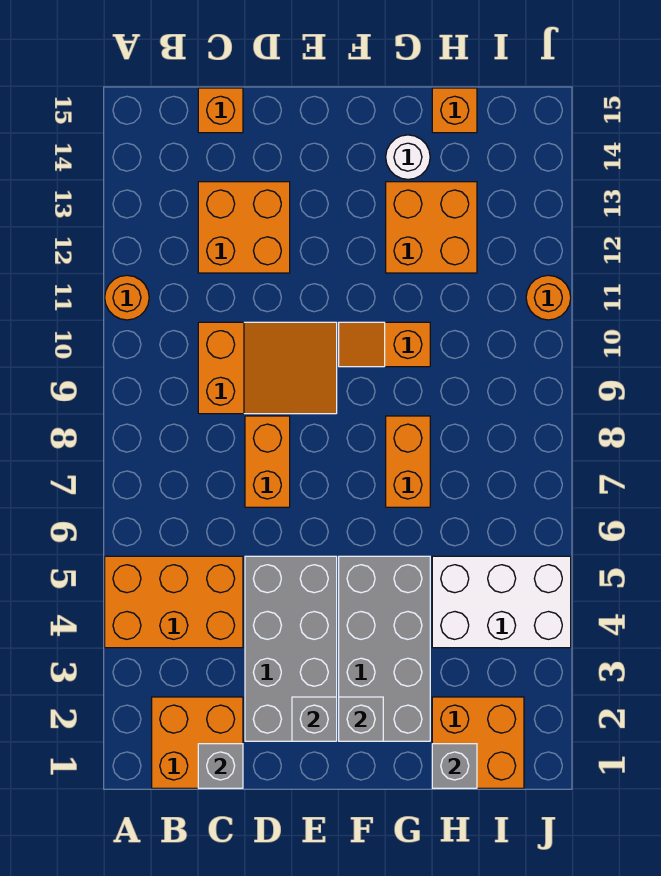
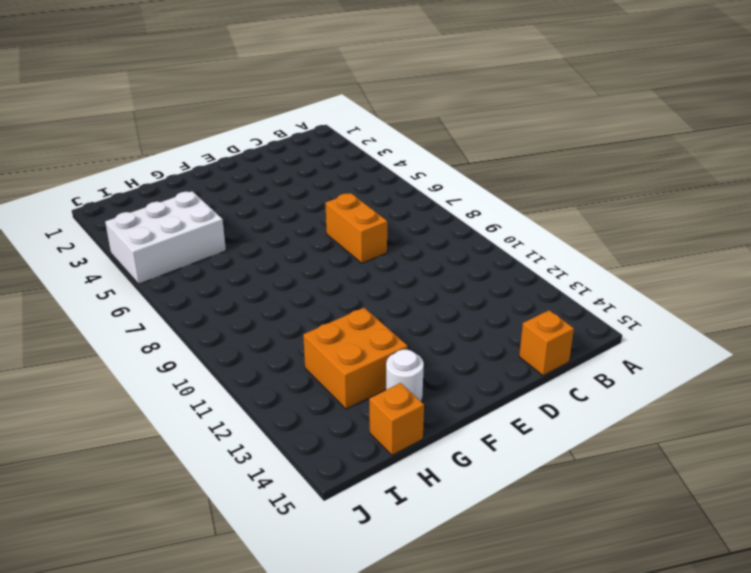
none -> orange brick A4:C5 level 1
none -> orange round brick A11 level 1
none -> orange brick B1:C2 level 1

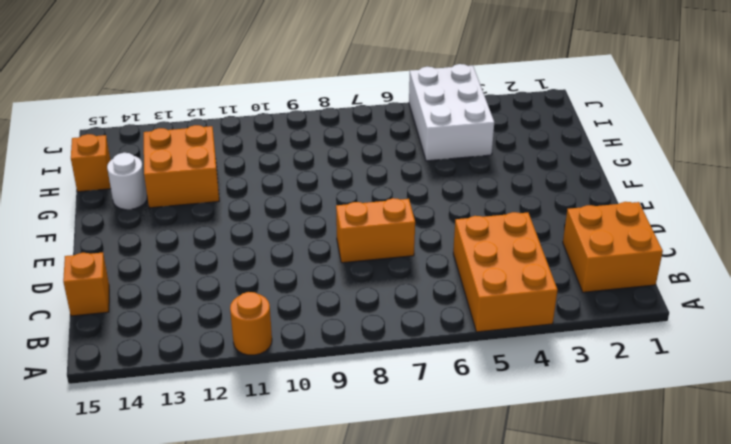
none -> orange slope C9:E10 level 1 top C
none -> orange brick C12:D13 level 1
none -> grey brick D2:E5 level 1

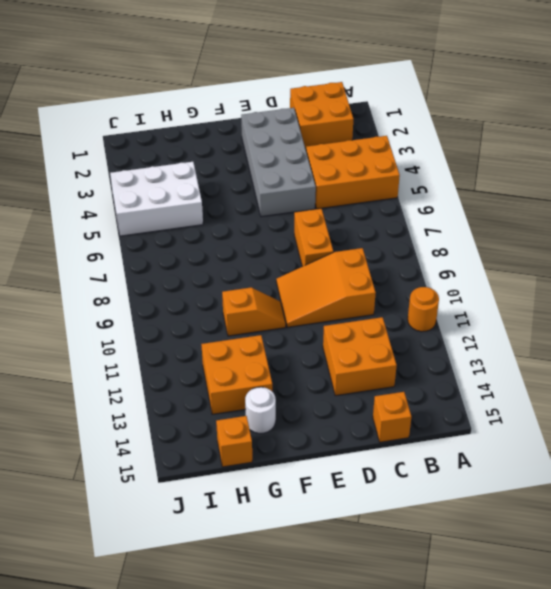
none -> grey brick F2:G5 level 1
none -> orange brick G7:G8 level 1
none -> orange brick H1:I2 level 1

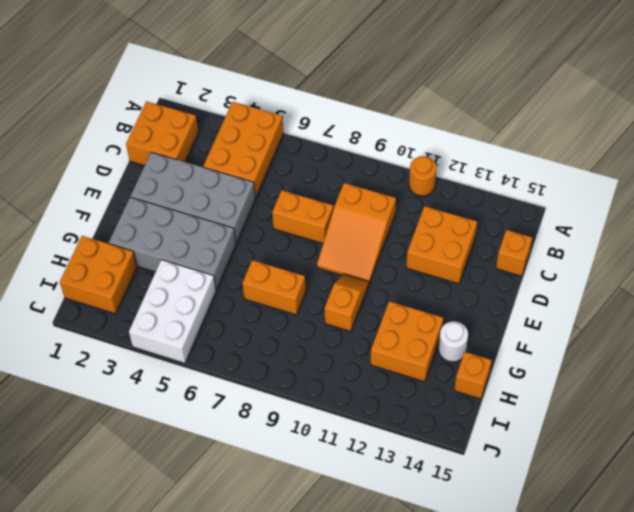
none -> orange round brick J11 level 1
none -> grey brick C1 level 2
none -> grey brick E2 level 2

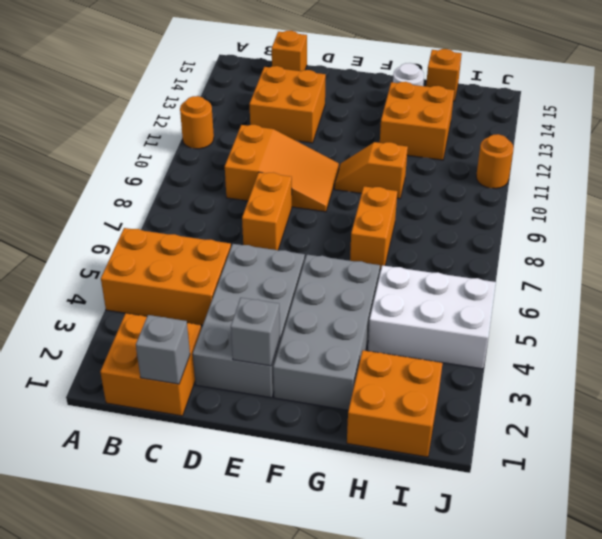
none -> grey brick F2 level 2
none -> grey brick H1 level 2

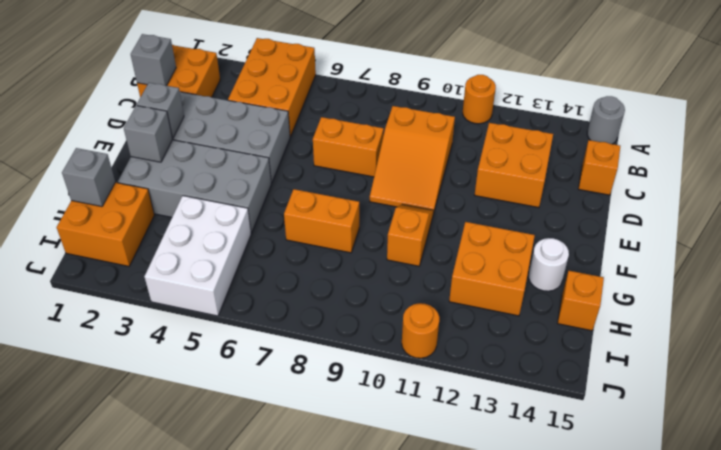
grey round brick A15 level 1 -> none

